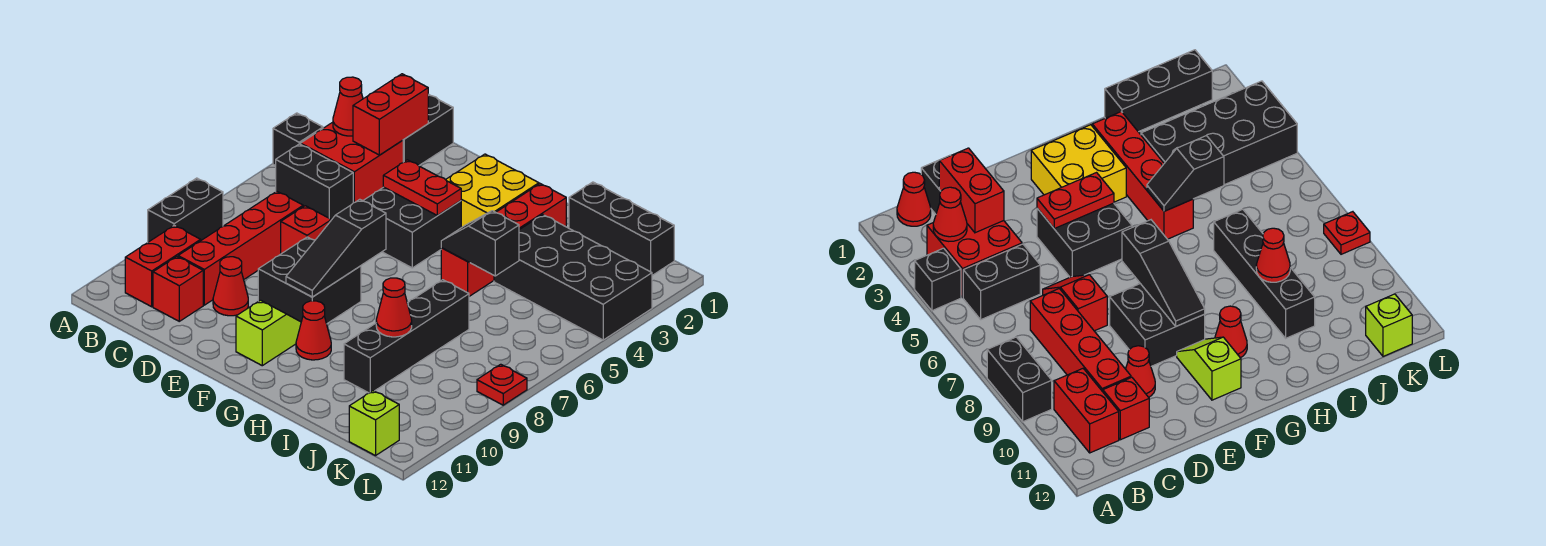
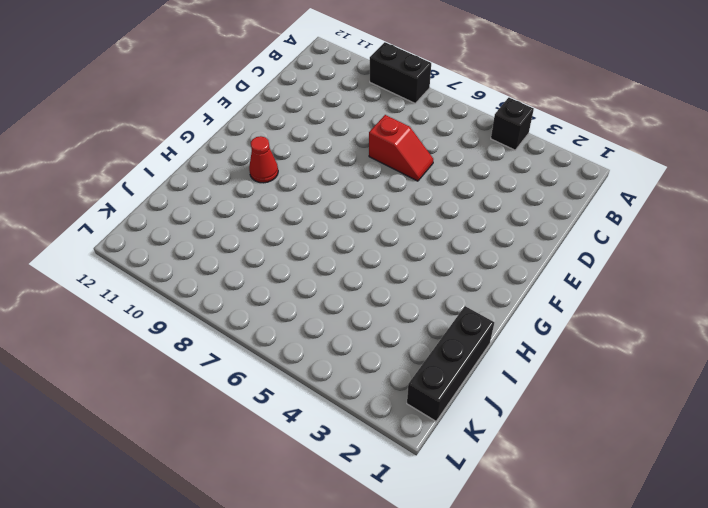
none -> red cone B1 level 1
none -> red brick B3:C4 level 1
none -> black brick B5:C5 level 1

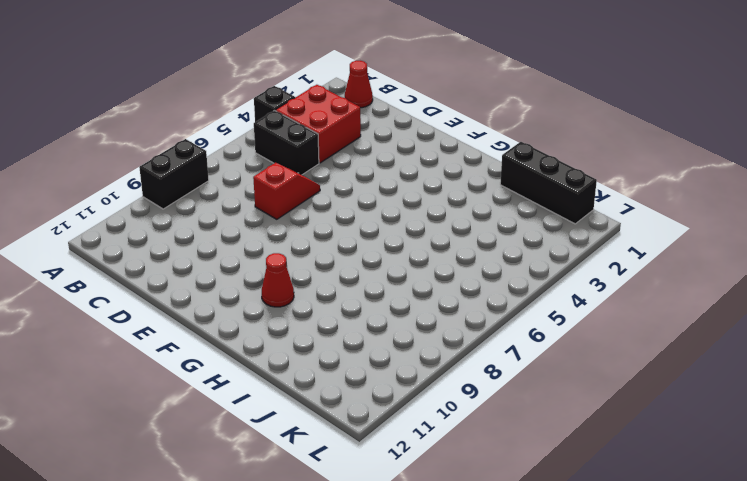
none -> red brick B10:B11 level 1
none -> black brick C1:C2 level 1
none -> red brick C7:C10 level 1

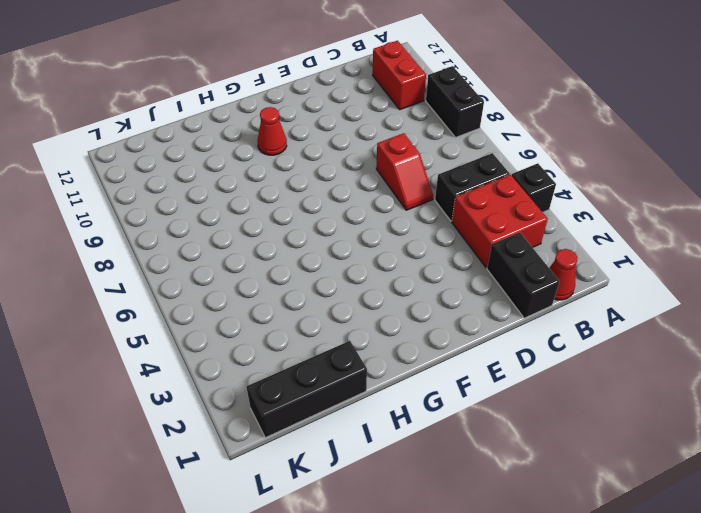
none -> red brick C7:C10 level 1
none -> red brick C11 level 1
none -> red cone D10 level 1

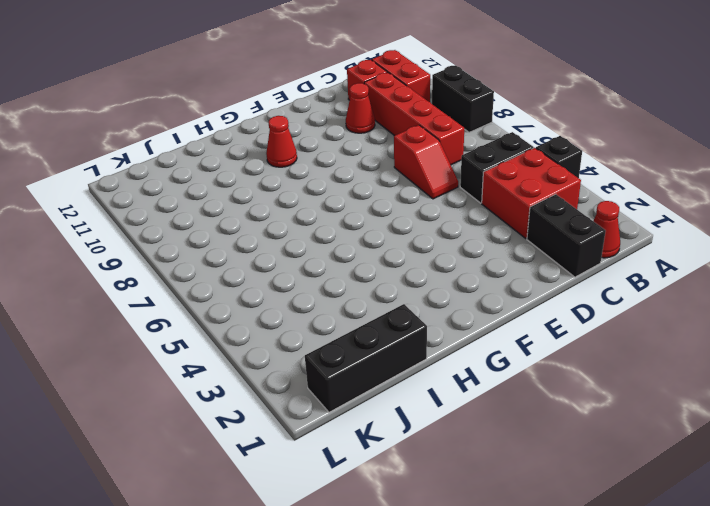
none -> black brick E4:F5 level 1
none -> black brick E8:F9 level 1
none -> yellow brick F2:G3 level 1

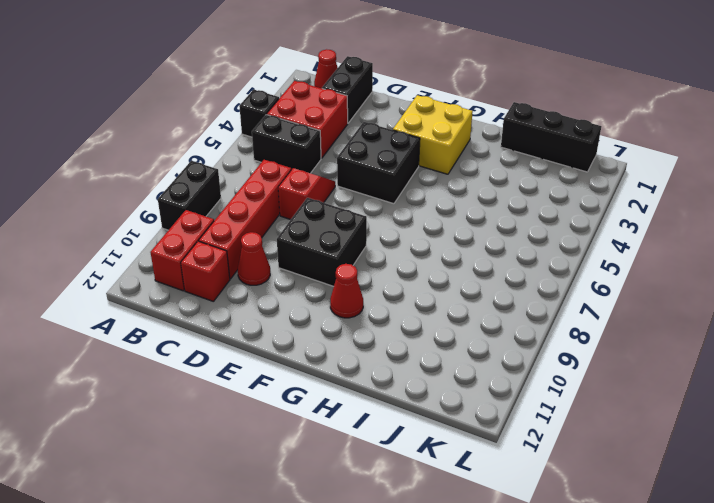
none -> lime slope F10:F11 level 1 top 11
none -> red brick H2:H5 level 1
none -> black brick I3:L4 level 1

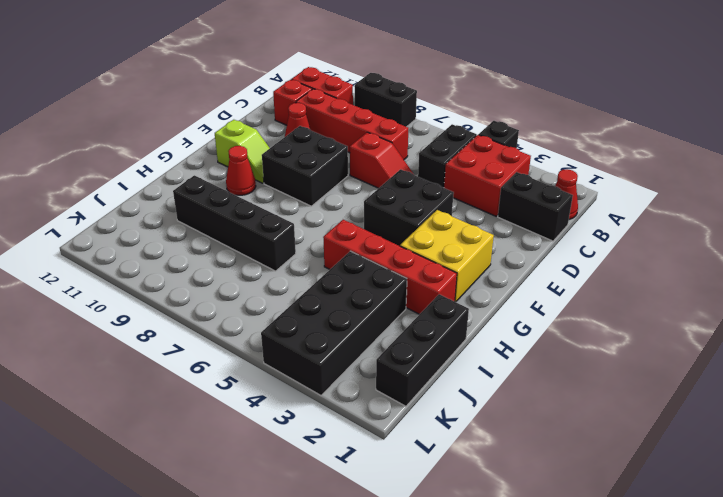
none -> lime brick K12 level 1
none -> red plate L8 level 1
none -> red cone B3 level 2

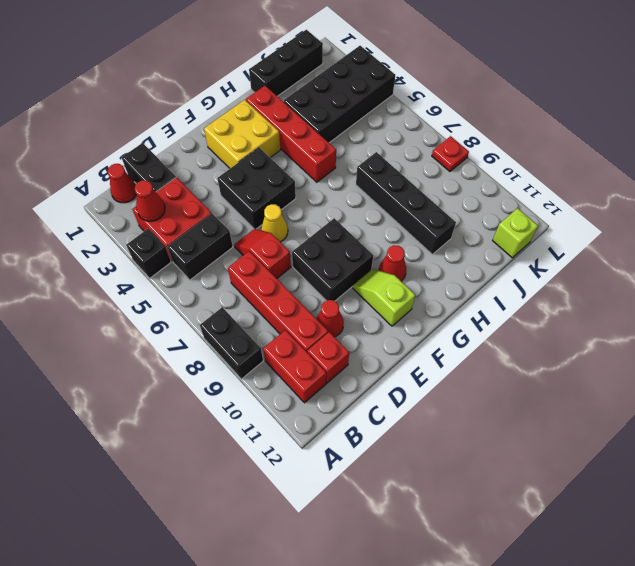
yellow cone E6 level 1 -> none
none -> red brick C2:C3 level 2
none -> red plate E4:F4 level 2
none -> black slope F7:F9 level 2 top 7

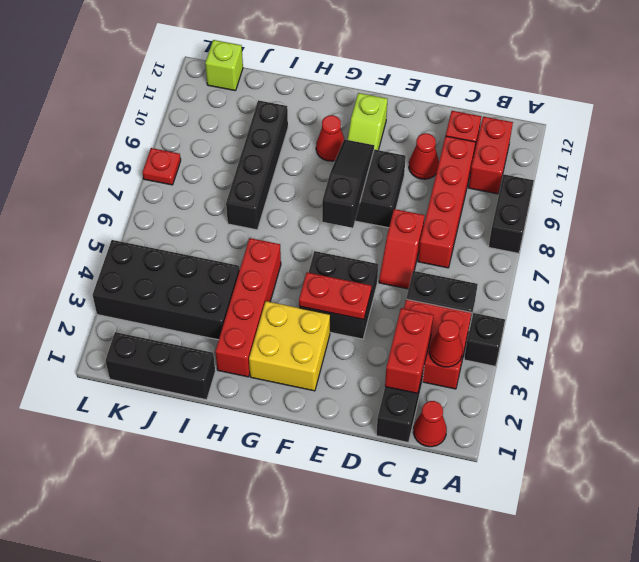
none -> black slope H5:I5 level 2 top I
none -> red cone I9 level 2

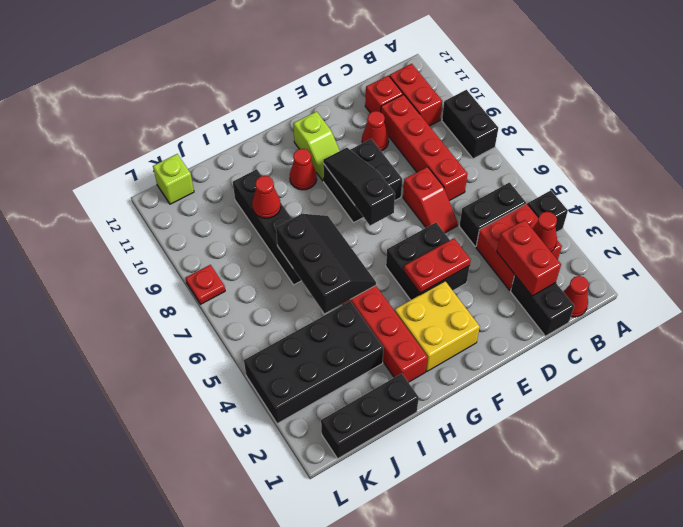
black slope H5:I7 level 2 top I -> black slope H5:I5 level 2 top I

